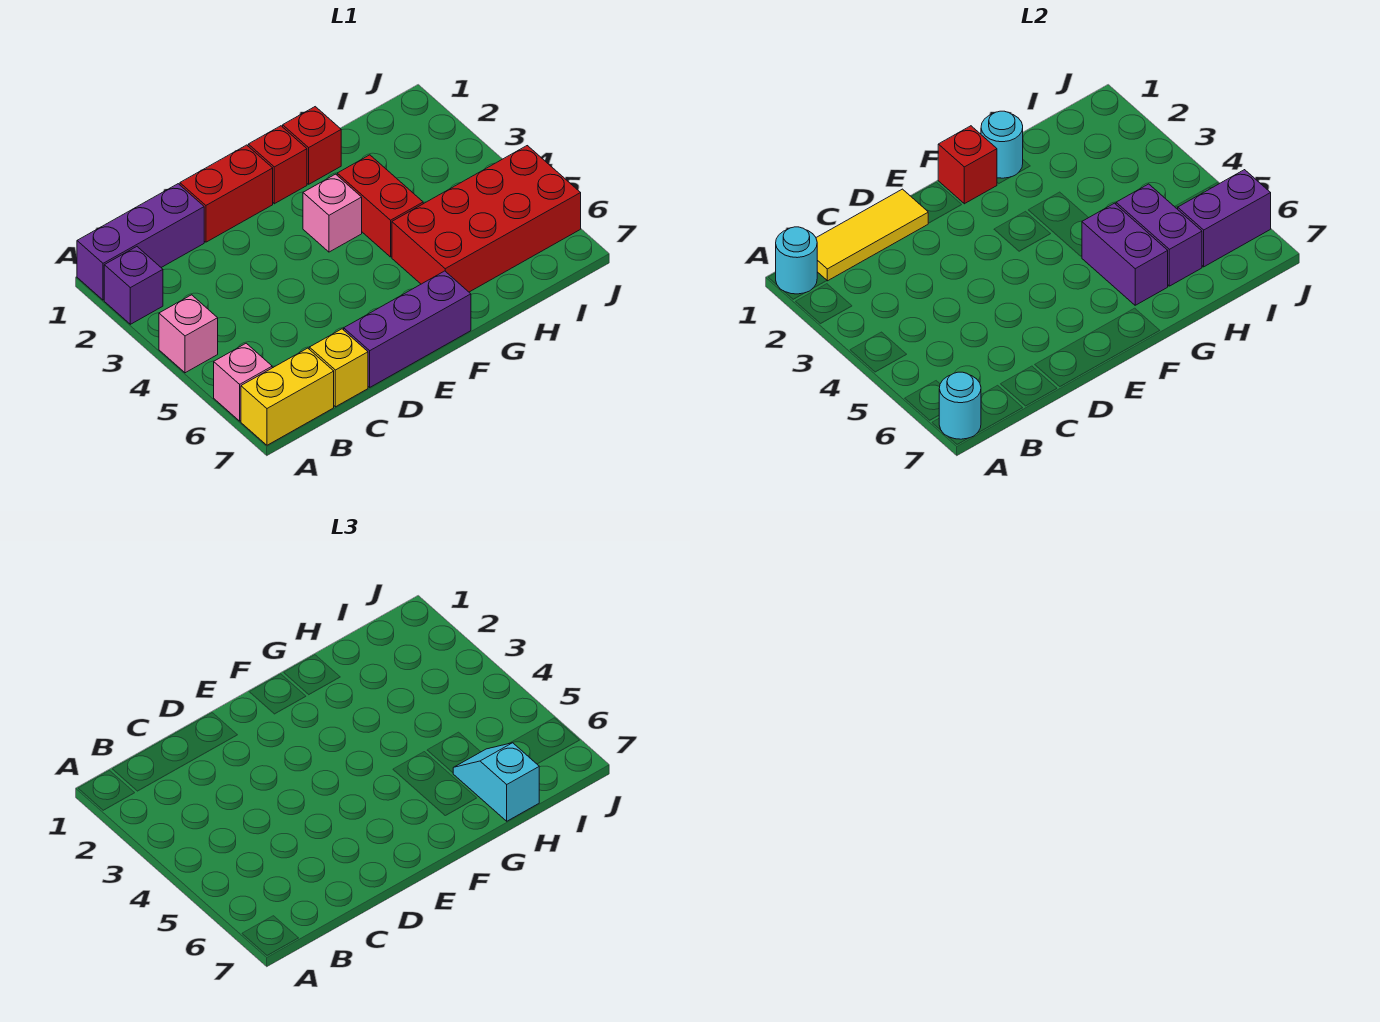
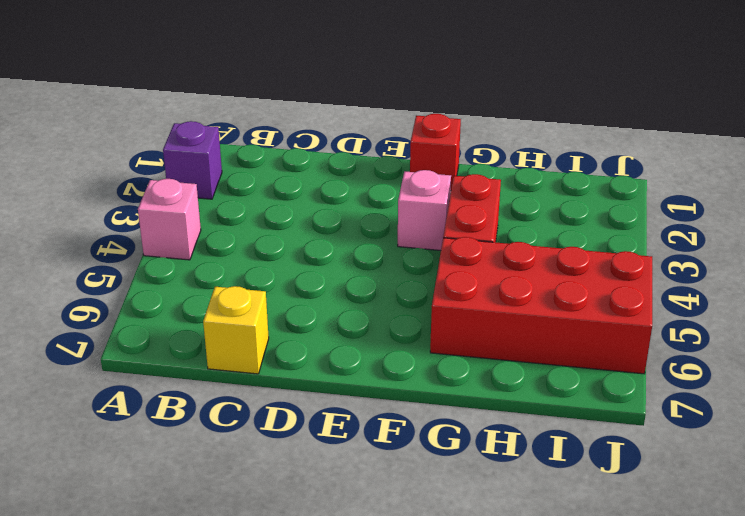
none -> purple brick A1:C1 level 1
none -> pink brick A6 level 1
none -> yellow brick A7:B7 level 1

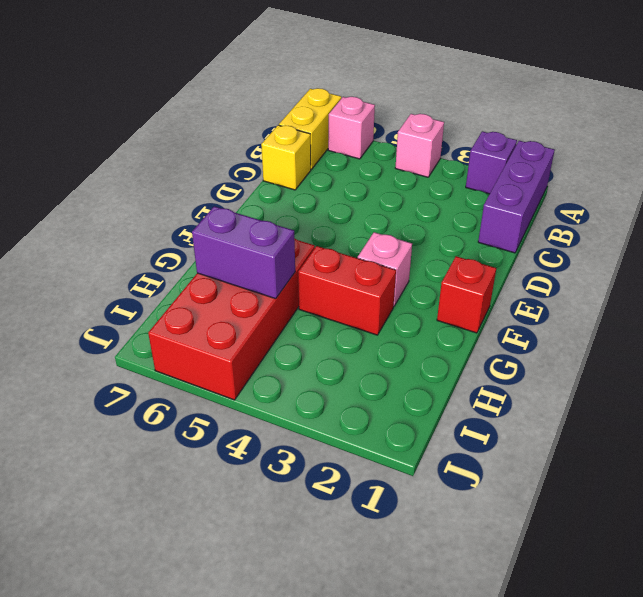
none -> red brick D1:E1 level 1
none -> purple brick D7:F7 level 1
none -> red brick G1 level 1

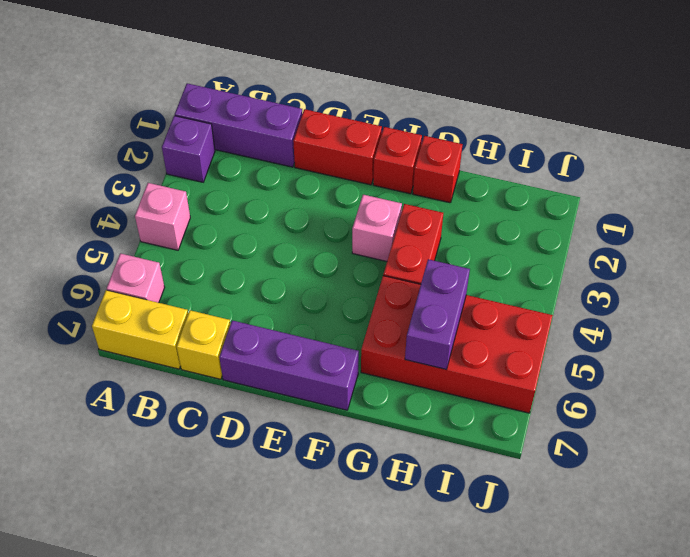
none -> cyan round brick A1 level 2
none -> cyan round brick A7 level 2
none -> yellow tile B1:D1 level 2

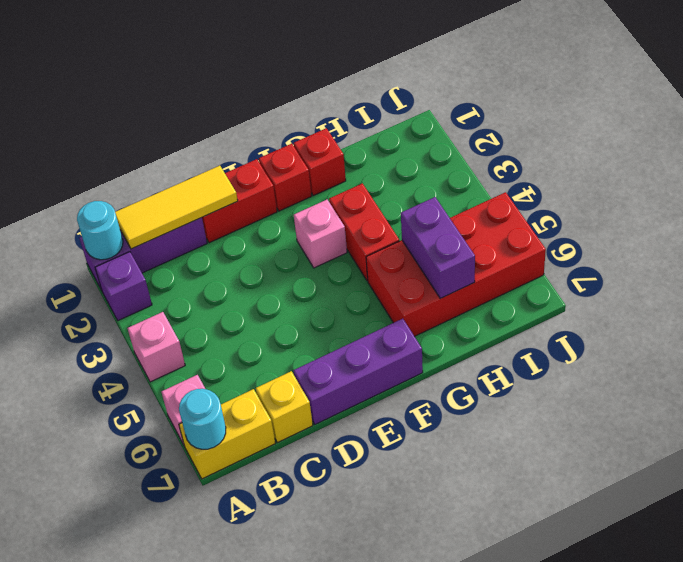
none -> red brick F1 level 2
none -> cyan round brick G1 level 2
none -> purple brick G5:G6 level 2

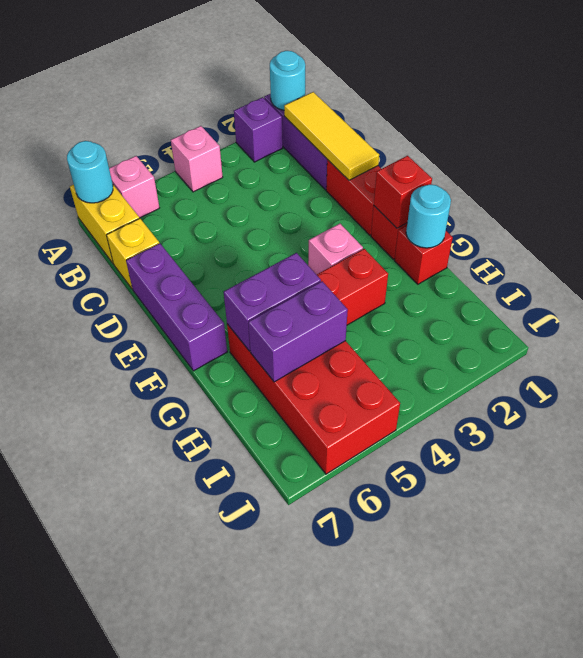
none -> purple brick I6:J6 level 2
none -> cyan slope H6:H7 level 3 top 7

